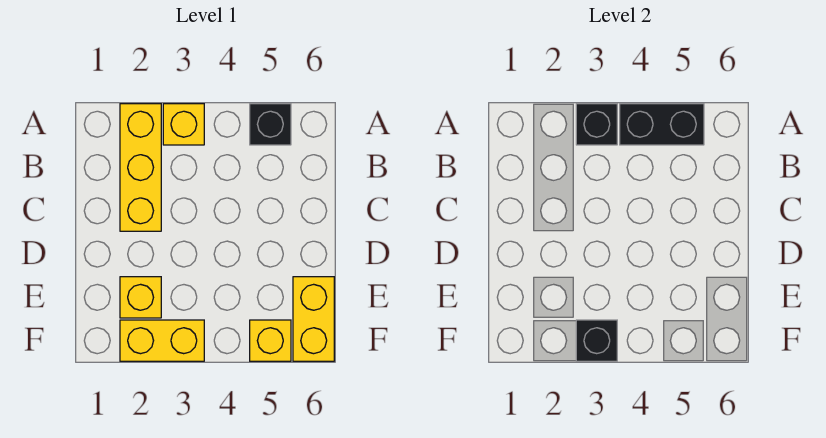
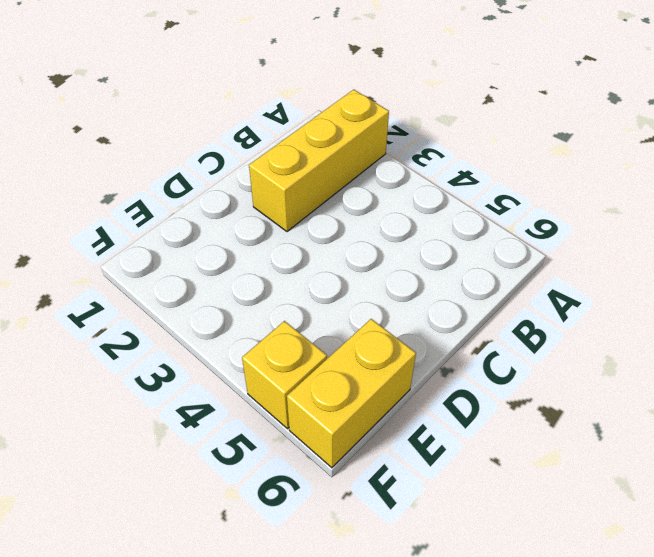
none -> yellow brick A3 level 1
none -> black brick A5 level 1

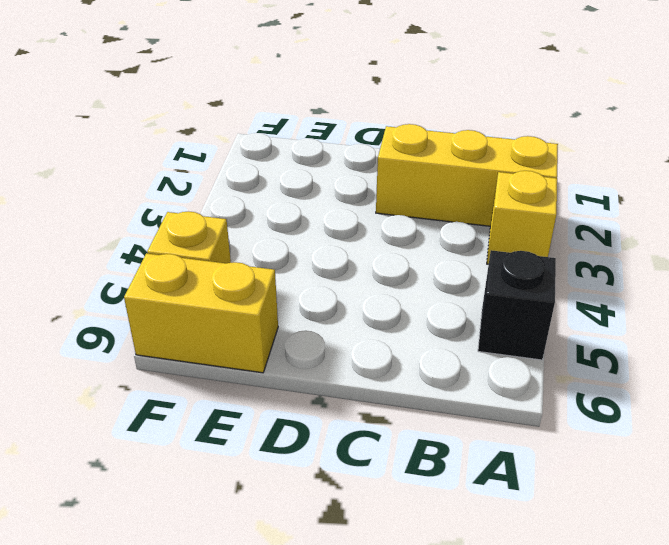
none -> yellow brick E2 level 1
none -> yellow brick F2:F3 level 1

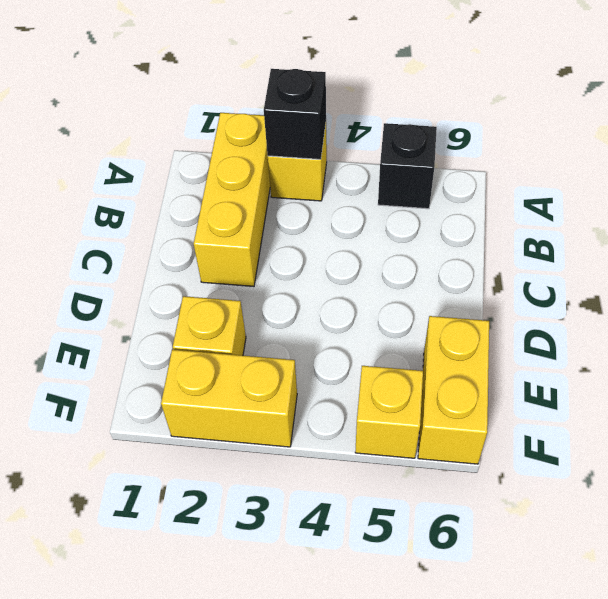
none -> black brick A4:A5 level 2
none -> black brick F3 level 2

